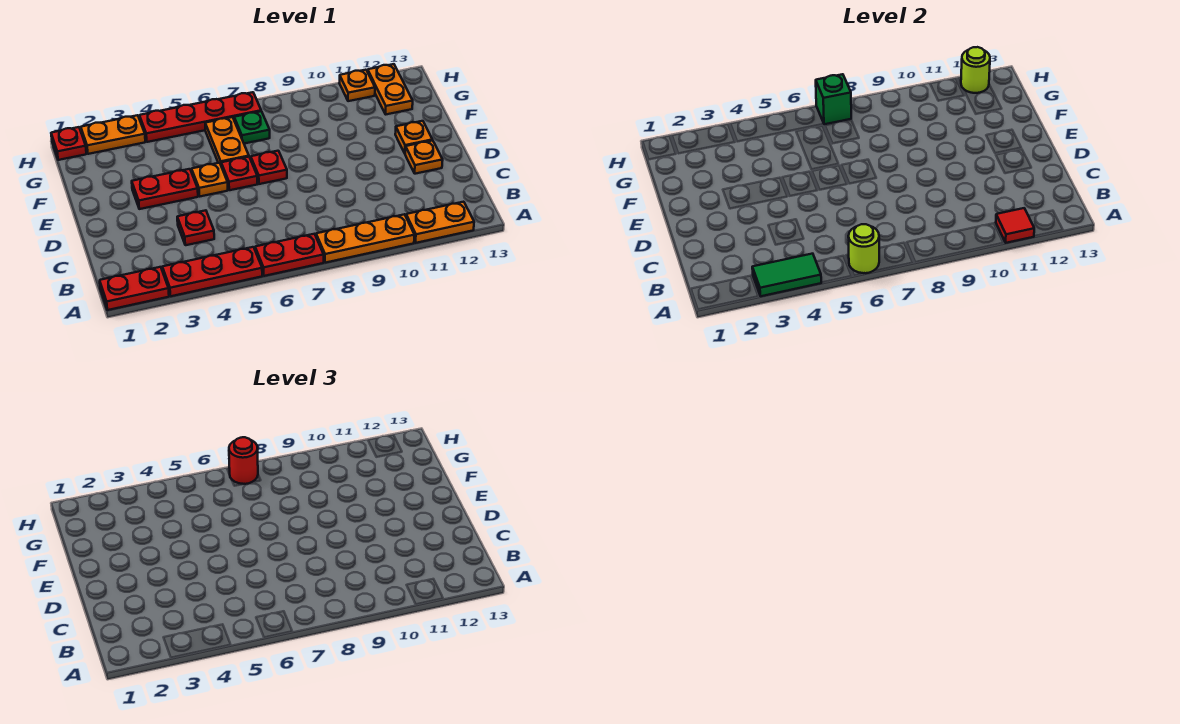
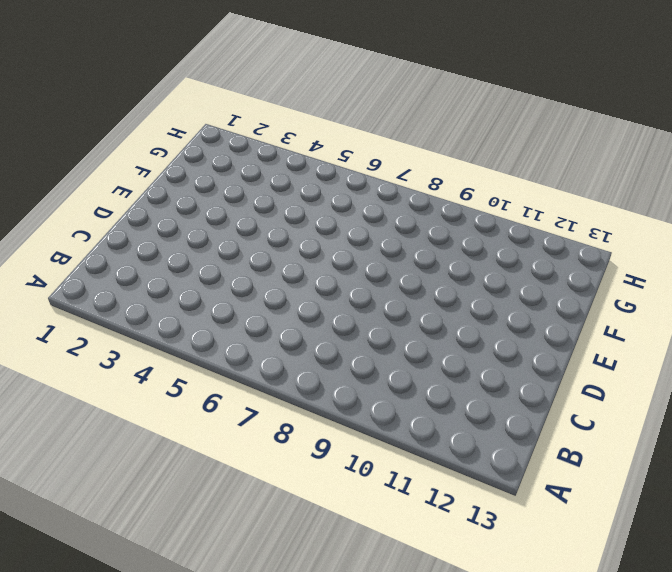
none -> red plate A1:A2 level 1
none -> red plate A3:A5 level 1
none -> red plate A6:A7 level 1

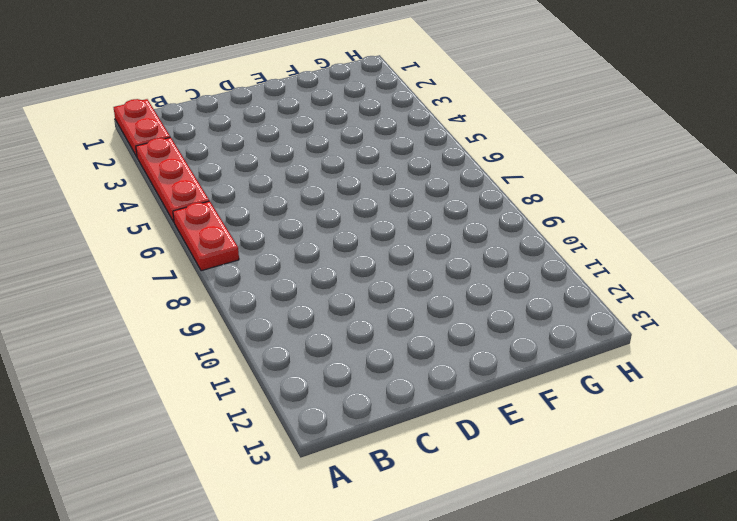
none -> orange plate A8:A10 level 1
none -> orange plate A11:A12 level 1
none -> red plate C4 level 1

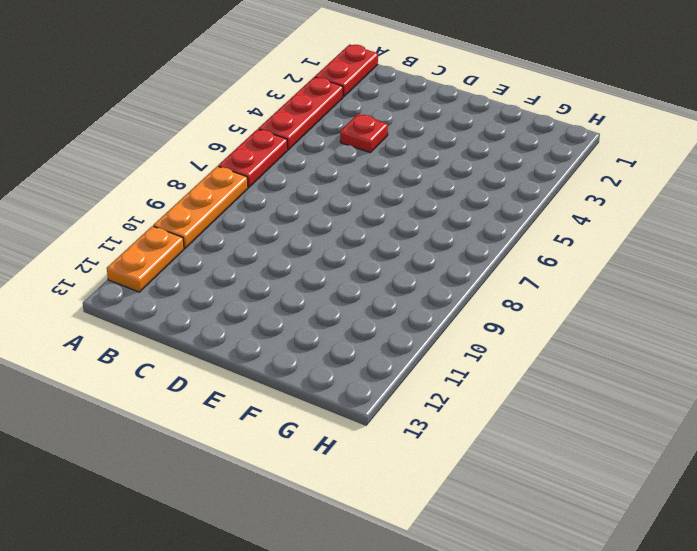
none -> orange plate D12 level 1
none -> red plate E3:E4 level 1
none -> orange plate E5 level 1

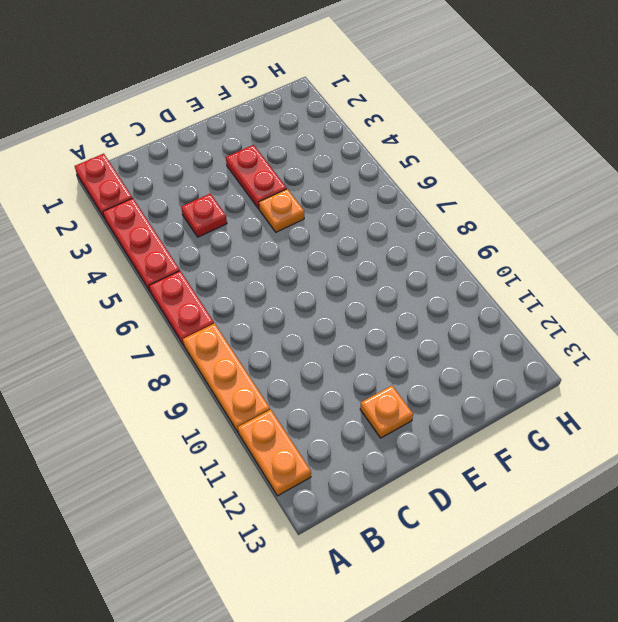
none -> red plate E6 level 1
none -> red plate E7 level 1
none -> orange plate E12 level 1

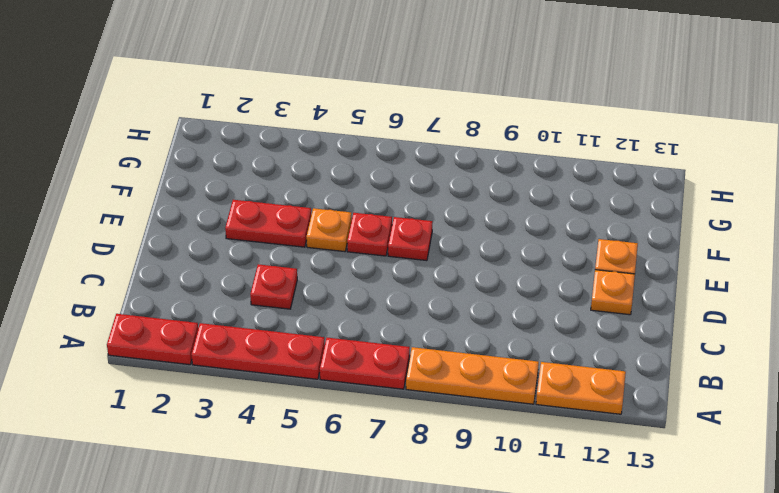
none -> orange plate F6:G6 level 1
none -> green plate G7 level 1
none -> orange plate G12:H12 level 1

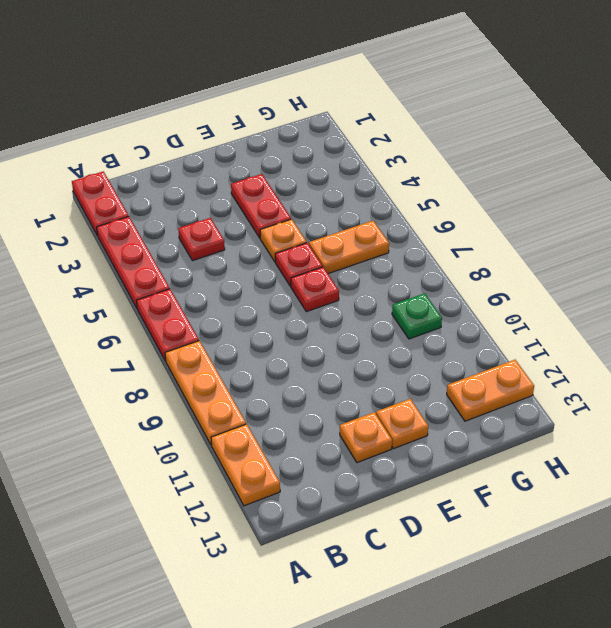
green plate G9 level 1 -> green plate G7 level 1
none -> red plate H1 level 1
none -> orange plate H2:H3 level 1
none -> red plate H4:H7 level 1

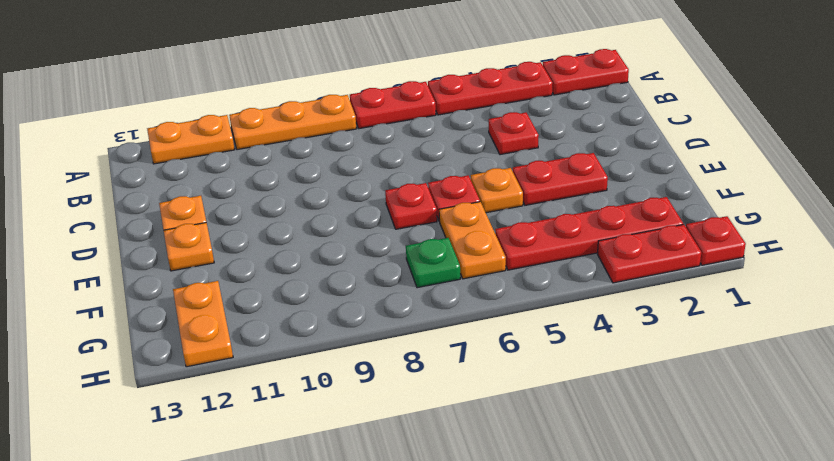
red plate G2:G5 level 1 -> red plate H4:H7 level 1
red plate H2:H3 level 1 -> orange plate H2:H3 level 1
none -> orange plate H11 level 1
none -> green tile A3:A4 level 2
none -> lime round brick A6 level 2

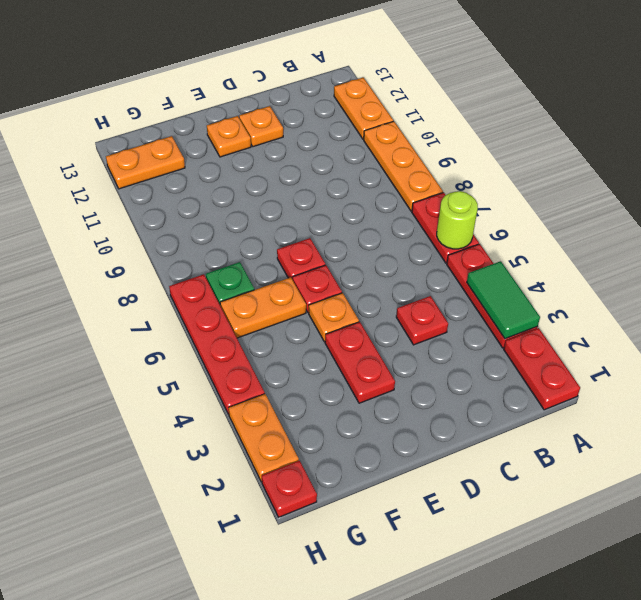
none -> orange plate H11 level 1
none -> red tile A11 level 2
none -> green brick H7 level 2

